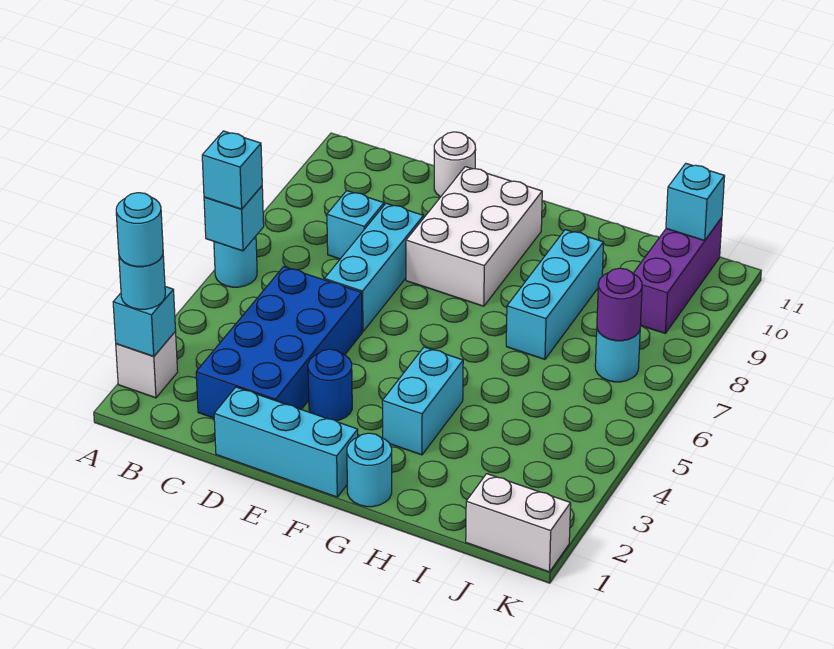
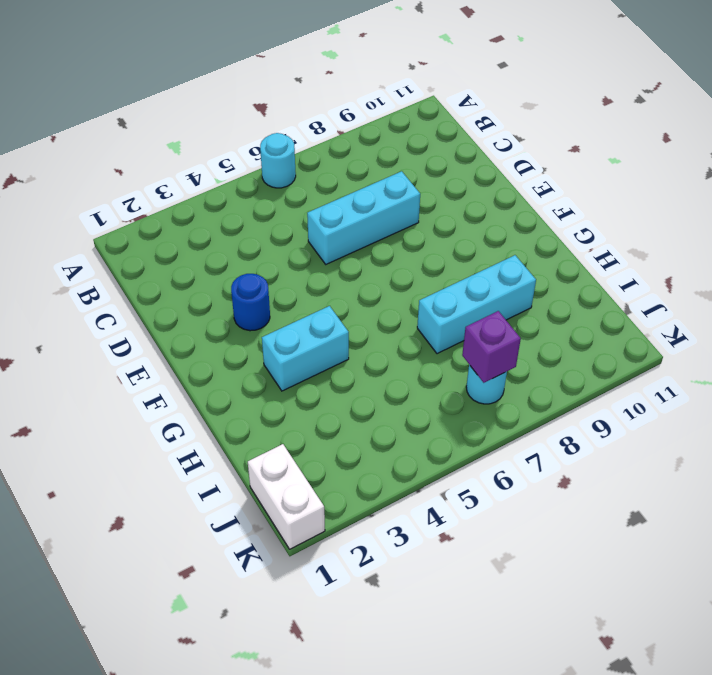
purple brick J7 level 2 -> purple round brick J7 level 2
none -> white brick A2 level 1
none -> blue brick C2:D5 level 1
none -> cyan brick C8 level 1

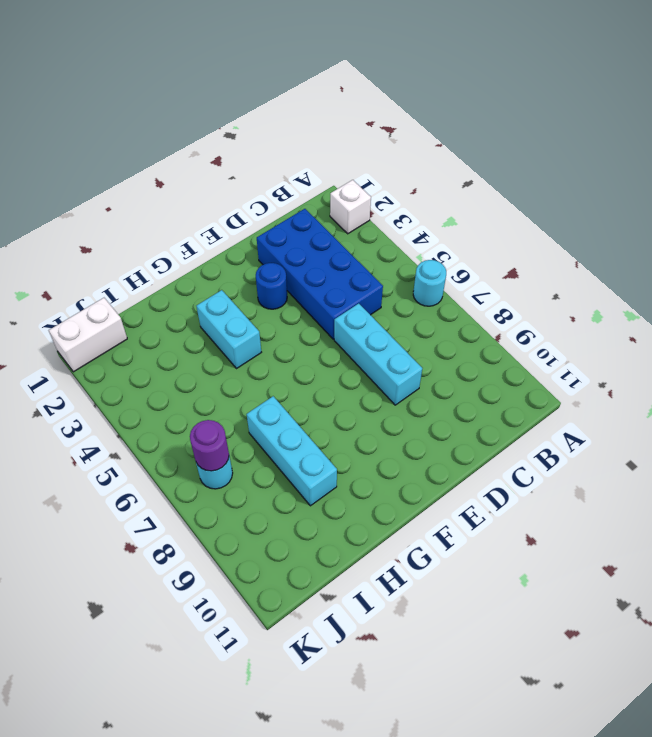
none -> cyan brick C8 level 1
none -> cyan brick D1:F1 level 1
none -> white round brick D11 level 1

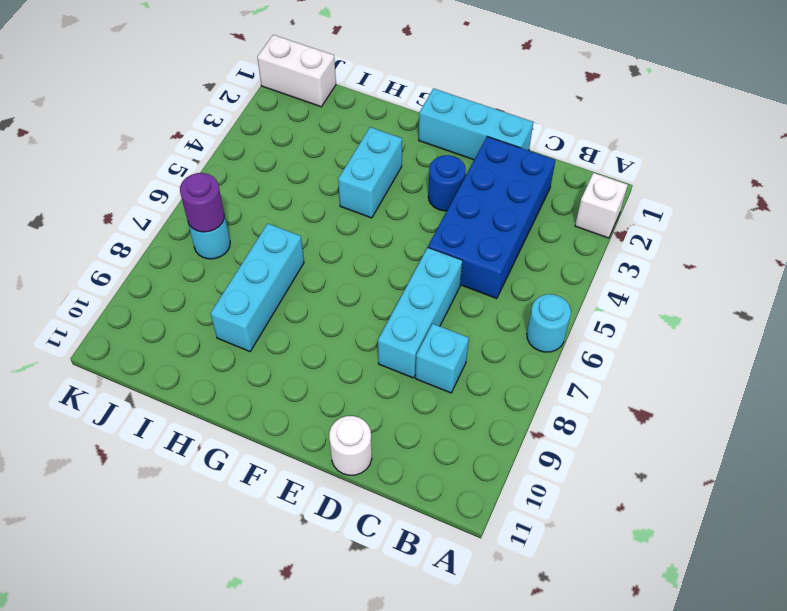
none -> white brick E8:F10 level 1
none -> cyan round brick G1 level 1
none -> purple brick J9:J11 level 1

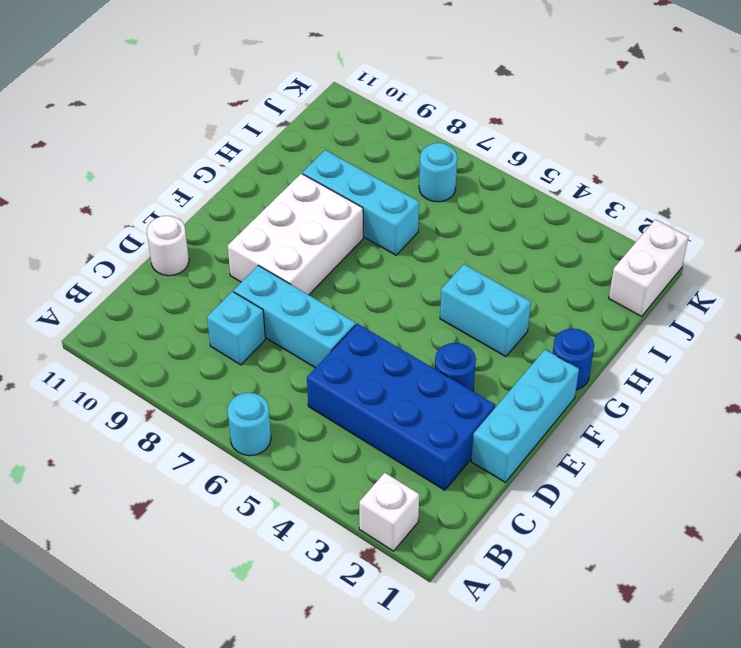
white brick E8:G9 level 1 -> white brick E8:F10 level 1
blue round brick G1 level 1 -> cyan round brick G1 level 1
none -> purple brick J9:J11 level 1
none -> cyan brick A2 level 2
none -> cyan brick A6 level 2

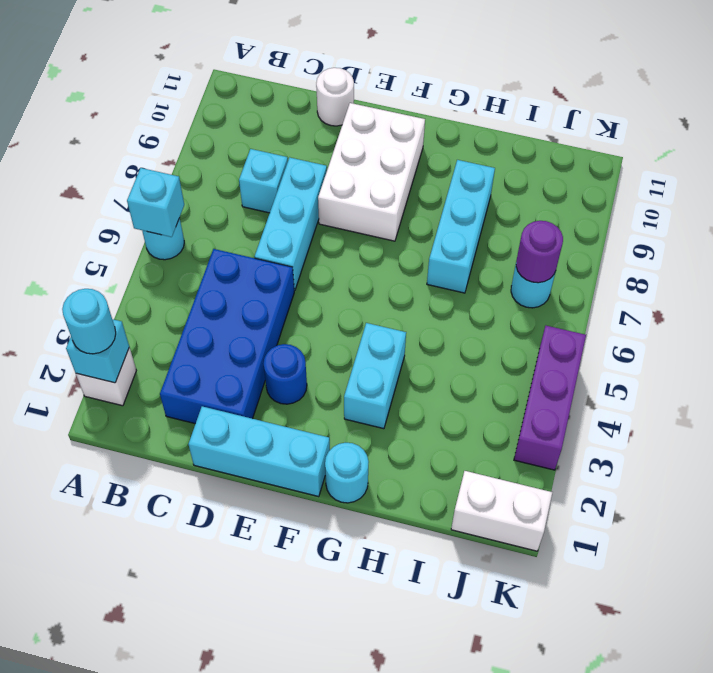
purple brick K3:K5 level 1 -> purple brick J9:J11 level 1
none -> cyan brick J11 level 2
none -> cyan brick A6 level 3
none -> cyan round brick A2 level 4

